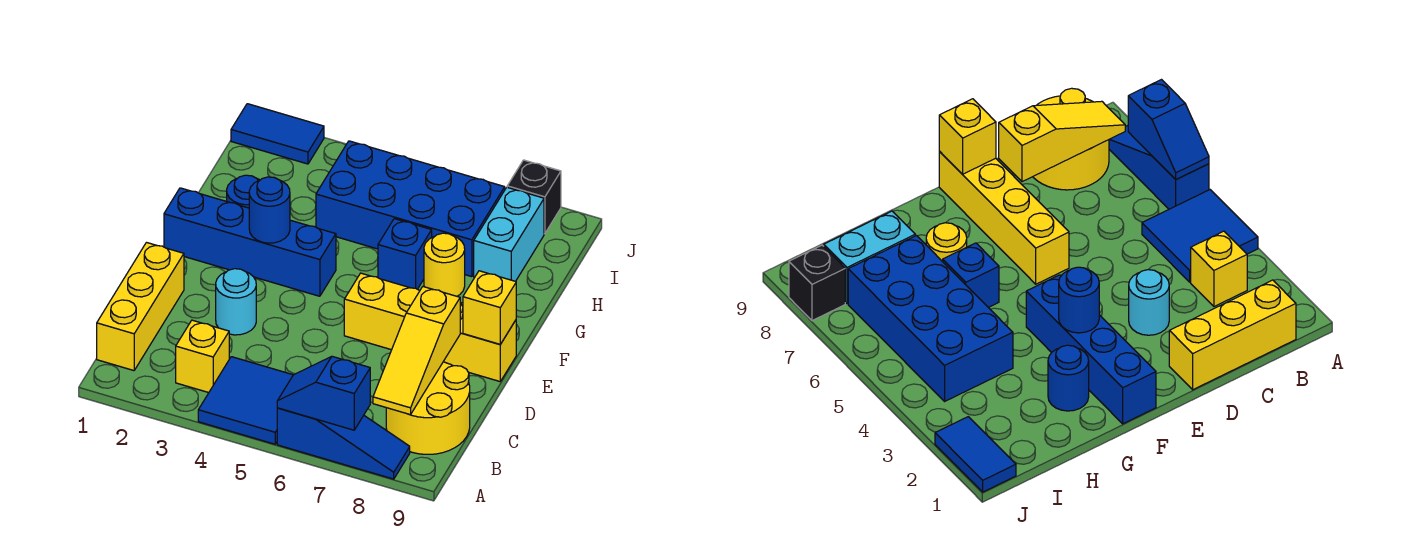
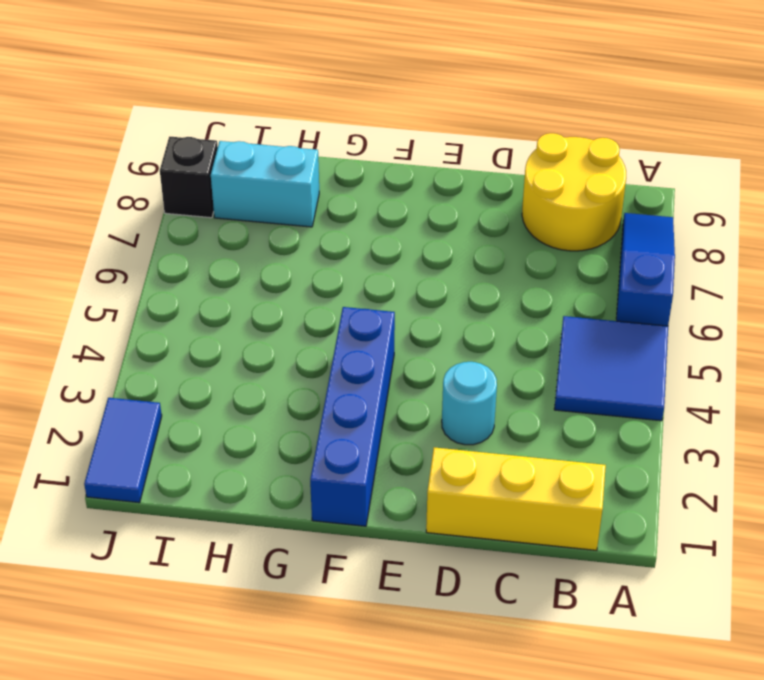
none -> yellow brick B3 level 1
none -> yellow brick E6:E9 level 1
none -> blue round brick G2 level 1

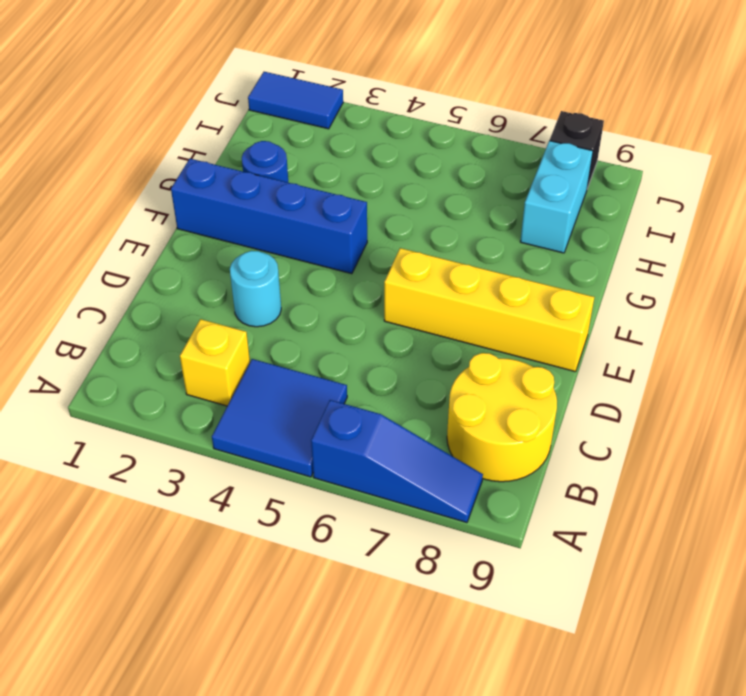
none -> yellow brick B1:D1 level 1
none -> blue brick G6 level 1
none -> yellow round brick G7 level 1

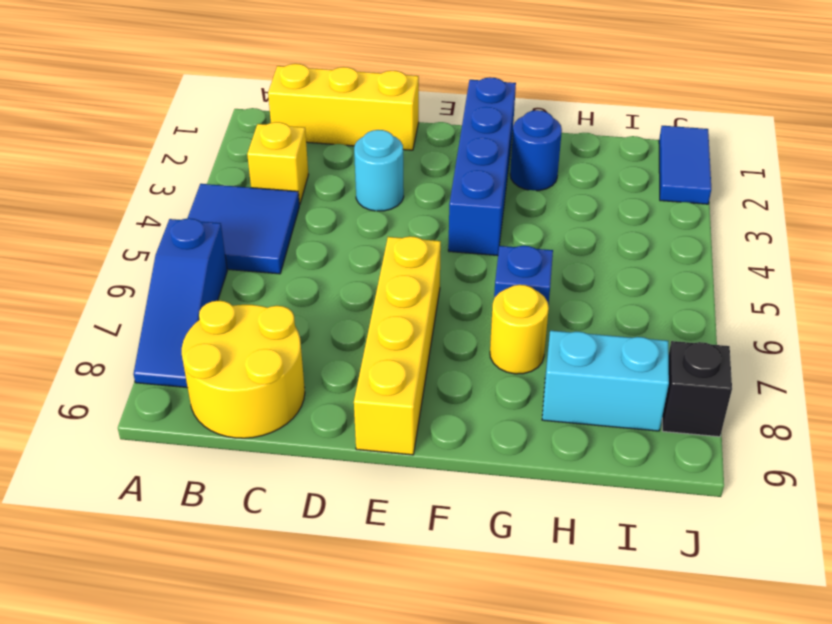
none -> blue brick H4:I7 level 1
none -> blue slope A6:A7 level 2 top 7
none -> yellow slope B8:D8 level 2 top D

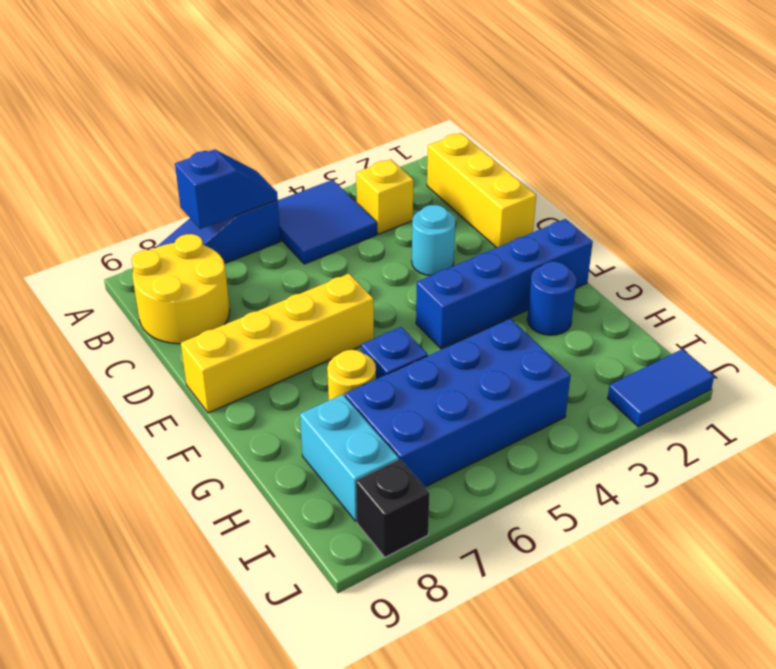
none -> yellow slope B8:D8 level 2 top D
none -> yellow brick E9 level 2
none -> blue round brick F3 level 2

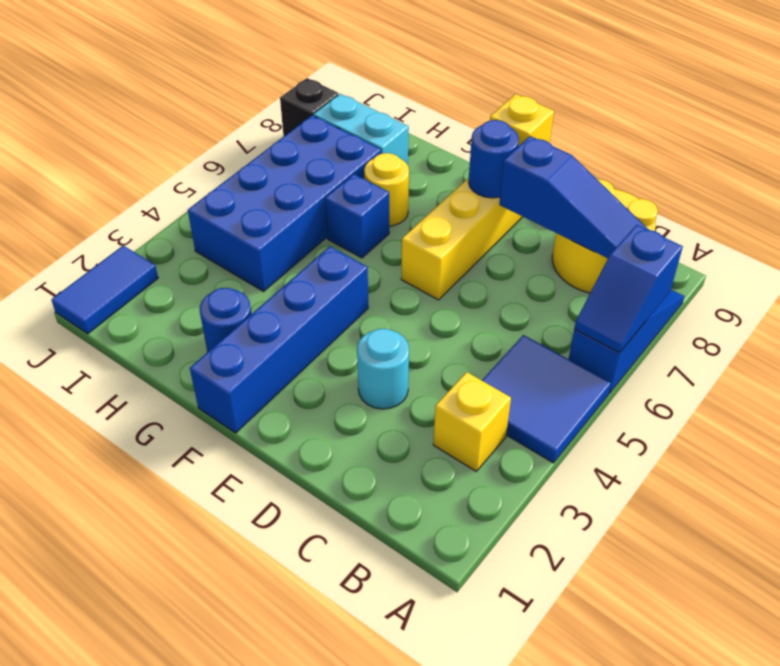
blue slope B8:D8 level 2 top D -> yellow slope B8:D8 level 2 top D
blue round brick E8 level 2 -> blue round brick F3 level 2
none -> yellow brick B1:D1 level 1

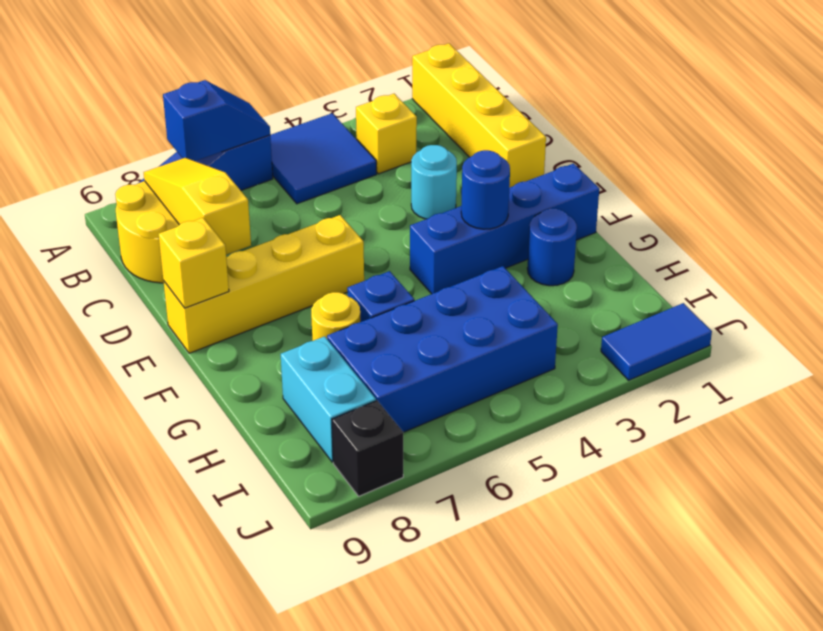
yellow brick A1:D1 level 1 -> yellow brick B1:D1 level 1

